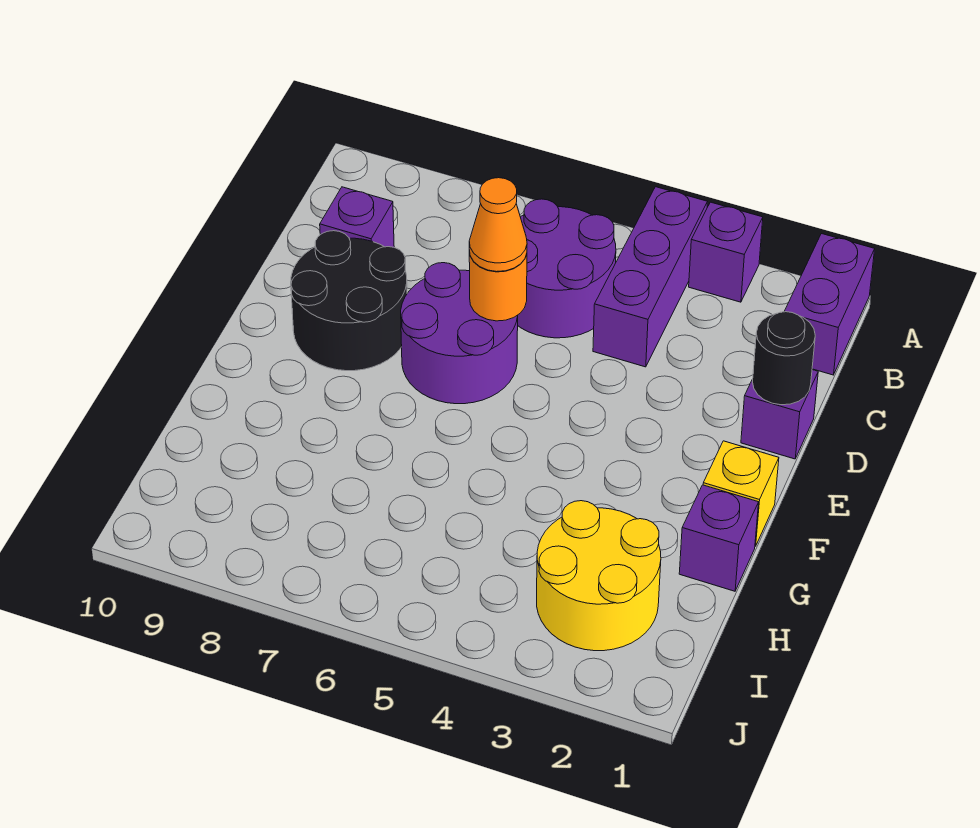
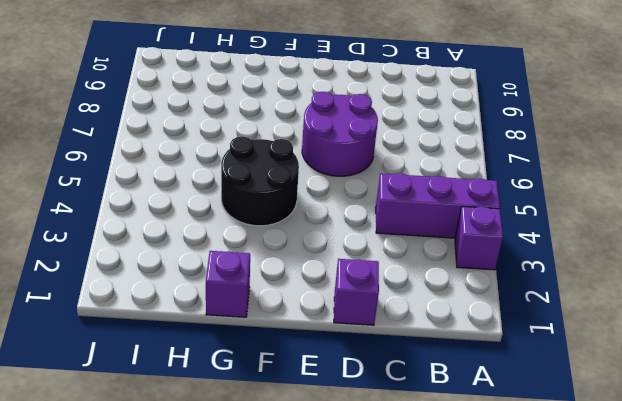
black round brick F4:G5 level 1 -> black round brick D8:E9 level 1
none -> purple brick A1:B1 level 1
none -> purple round brick B5:C6 level 1
none -> purple brick C9 level 1

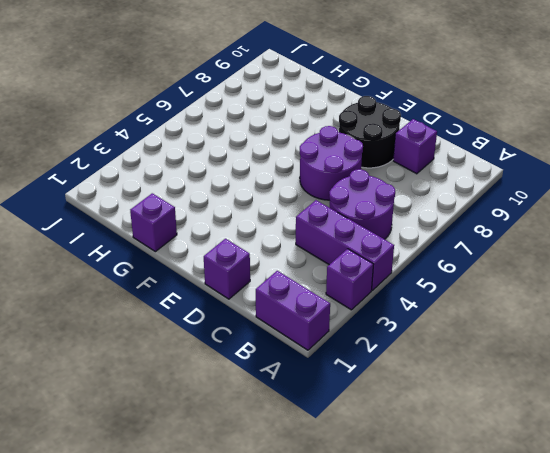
none -> yellow brick F1 level 1
none -> yellow round brick H2:I3 level 1
none -> black round brick D1 level 2

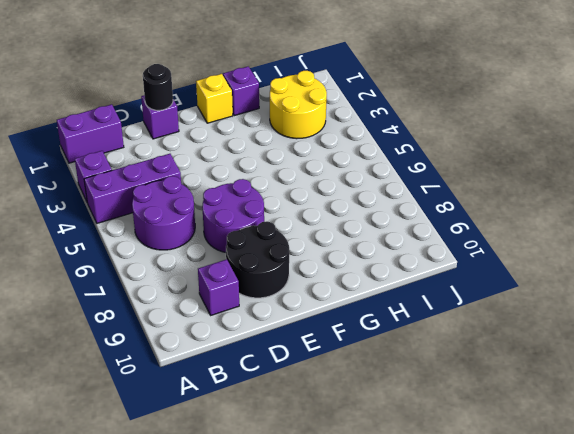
none -> orange round brick D6 level 2
none -> orange cone D6 level 3

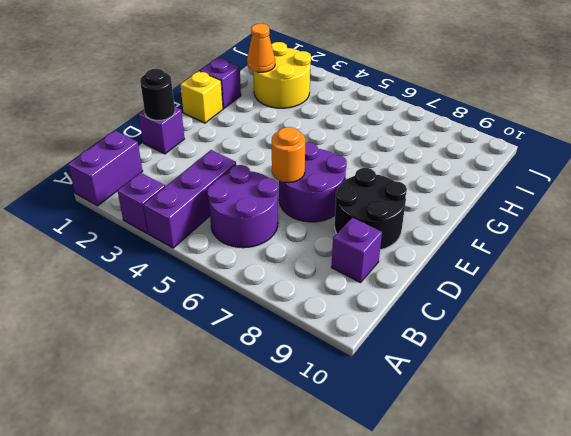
orange cone H2 level 2 -> orange cone D6 level 3

